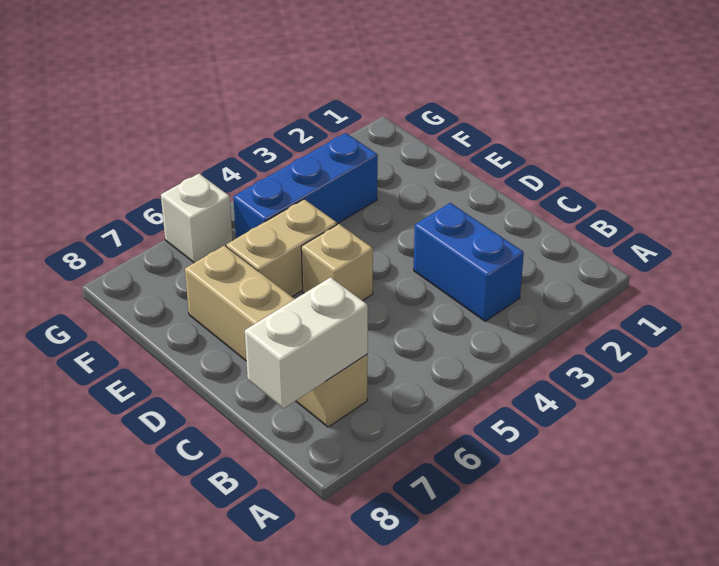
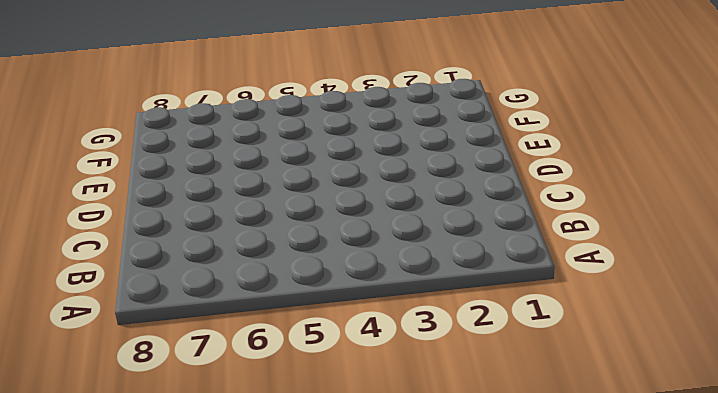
none -> blue brick B3:C3 level 1
none -> tan brick B7:E7 level 1

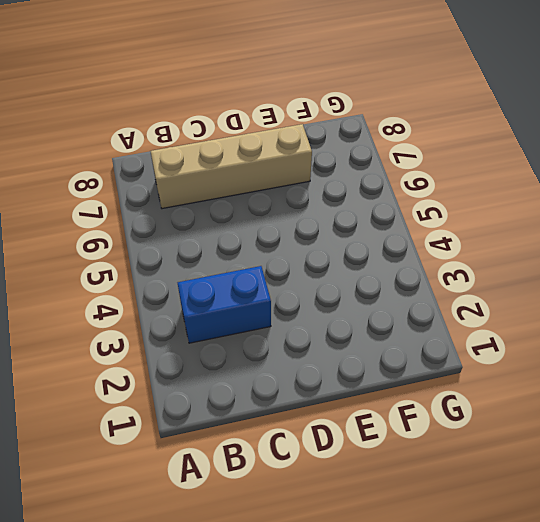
none -> tan brick D5 level 1
none -> tan brick E5:E6 level 1

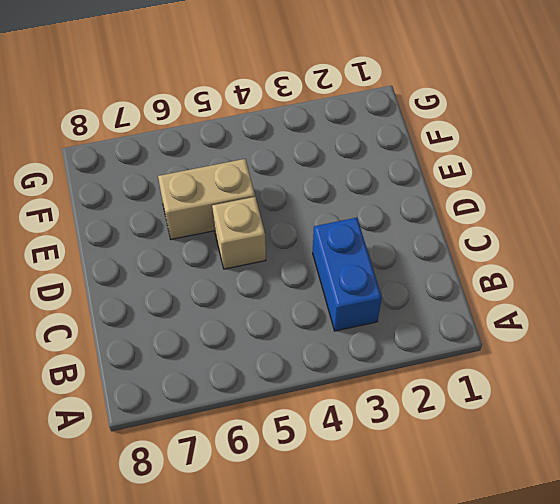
none -> tan brick B7:E7 level 1
none -> blue brick F3:F5 level 1

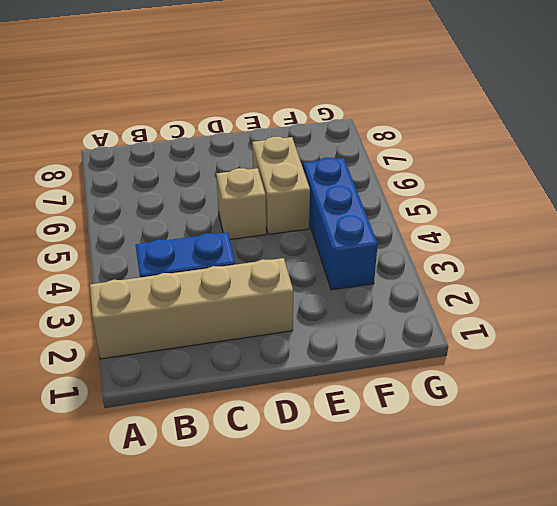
tan brick A2:D2 level 1 -> tan brick B7:E7 level 1
none -> white brick G6 level 1
none -> white brick B7:B8 level 2

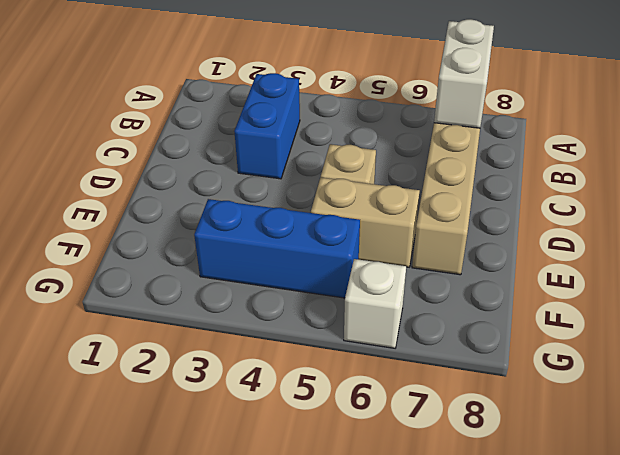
white brick A7:B7 level 2 -> white brick B7:B8 level 2

